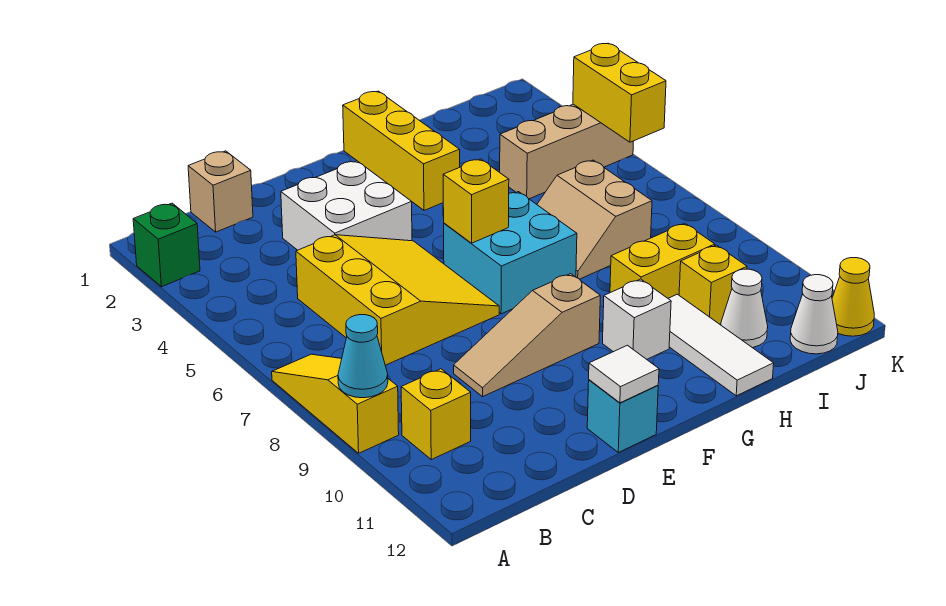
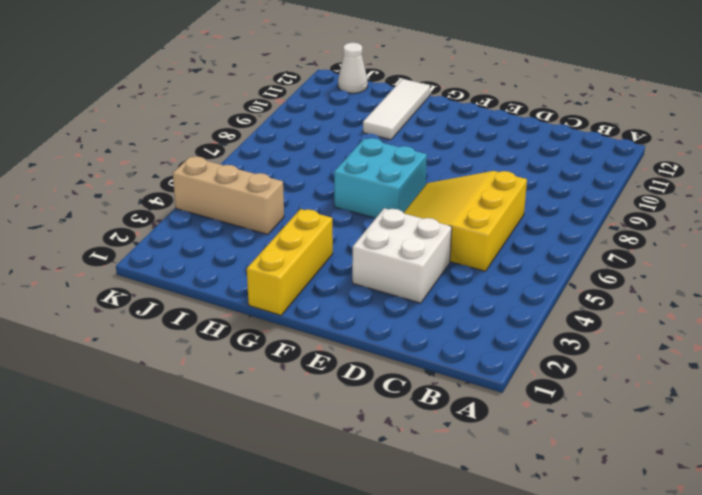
none -> green brick A2 level 1
none -> yellow slope A7:A9 level 1 top 9
none -> yellow brick B10 level 1

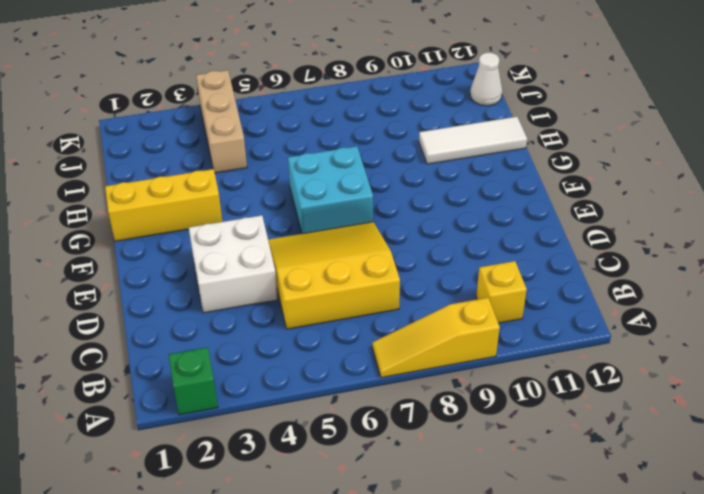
none -> tan brick C1 level 1
none -> tan slope D9:F9 level 1 top F
none -> cyan brick E12 level 1

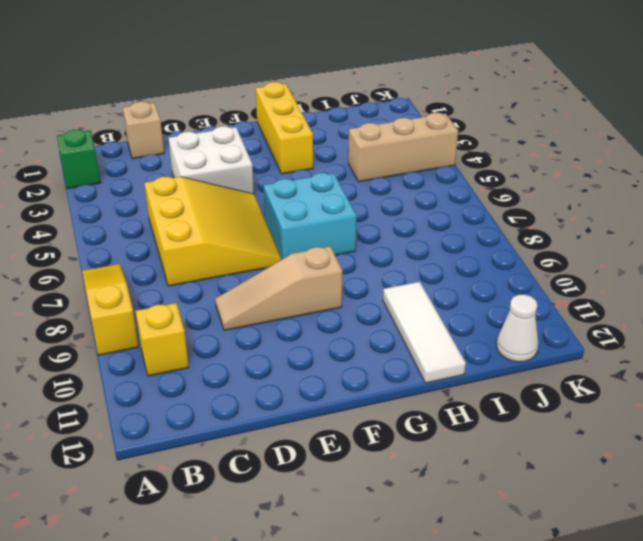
none -> cyan brick E12 level 1
none -> white brick G10 level 1
none -> tan slope H6:I7 level 1 top I

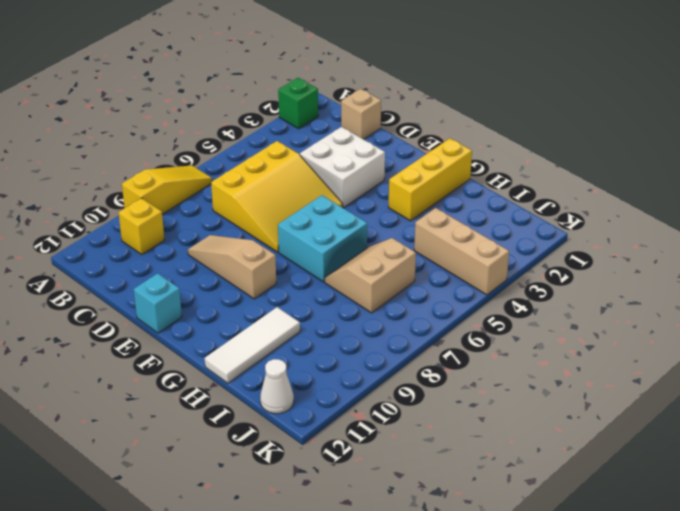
none -> white brick G10 level 1
none -> yellow brick H9:I9 level 1
none -> yellow brick I10 level 1

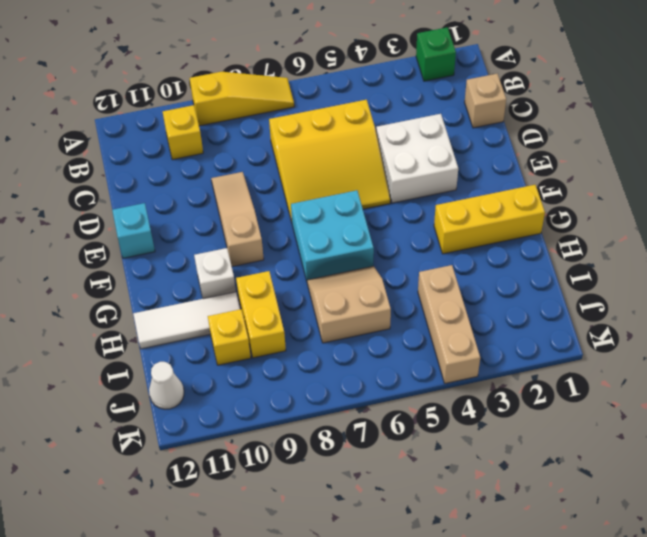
none -> white cone I11 level 1
none -> yellow cone K12 level 1
none -> cyan cone A9 level 2

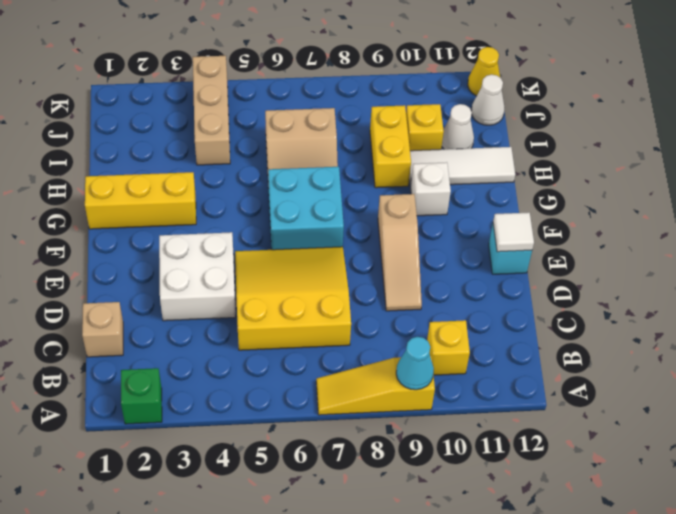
none -> yellow brick F6 level 2
none -> yellow brick K4:K5 level 2

